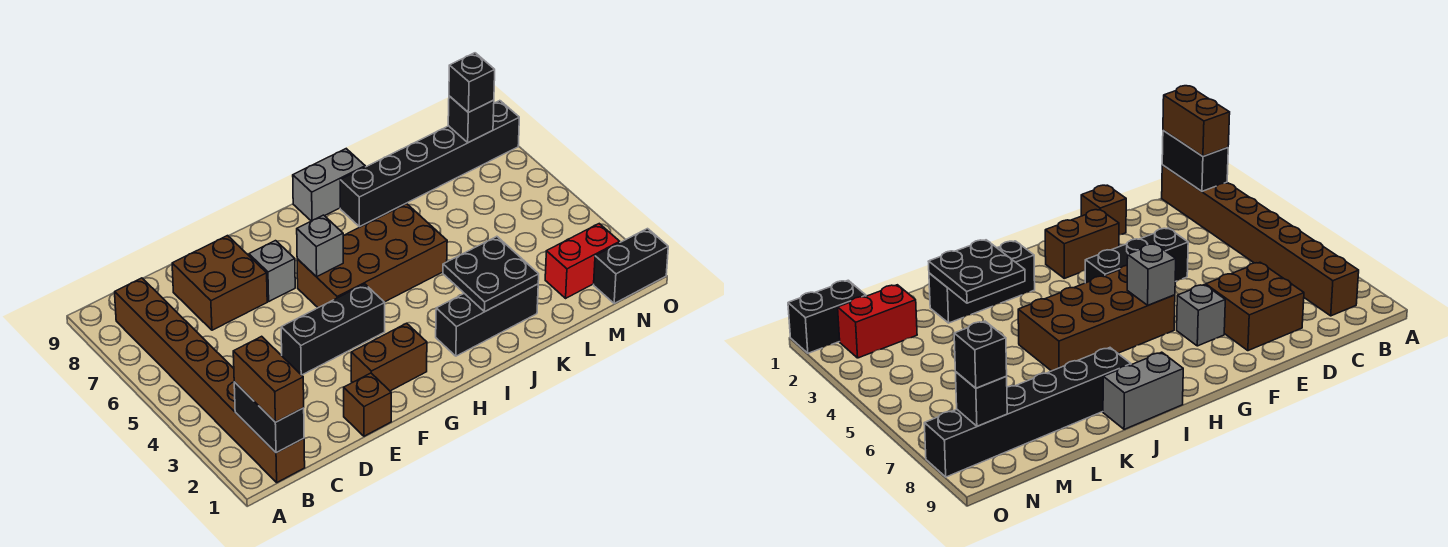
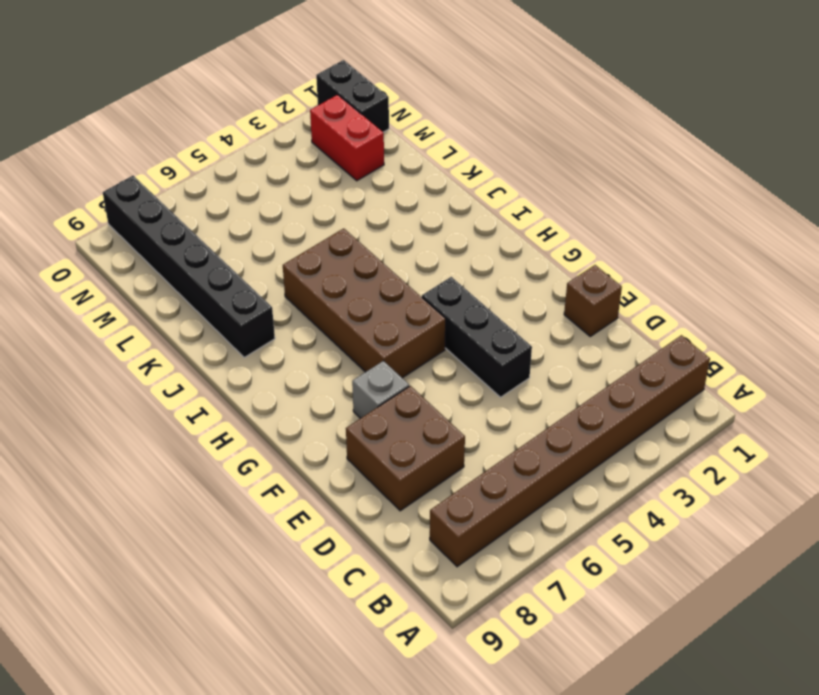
none -> brown brick F2:G2 level 1
none -> black brick I2:K2 level 1
none -> grey brick I9:J9 level 1

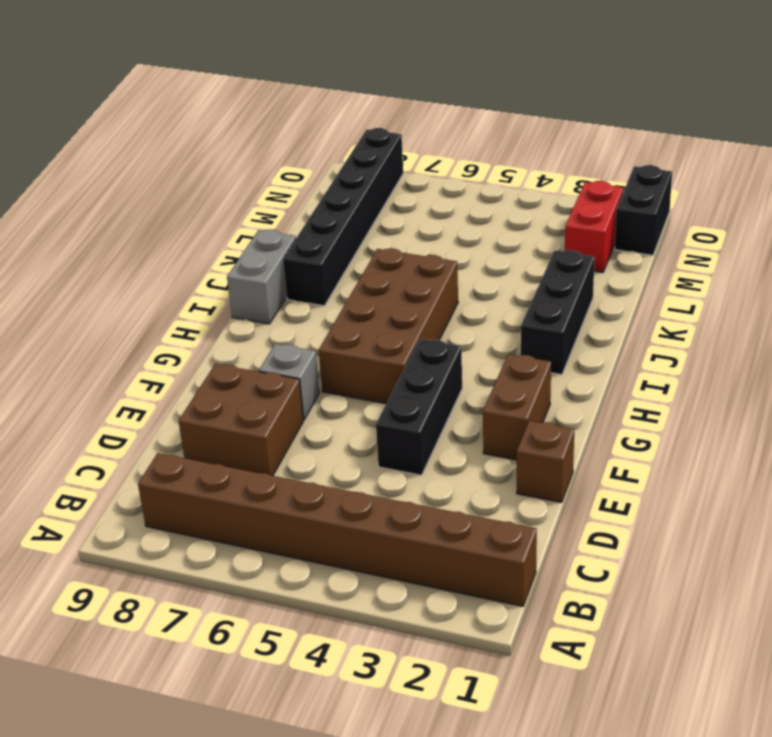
none -> black brick B1:B2 level 2
none -> grey brick G6 level 2
none -> black plate J2:K3 level 2

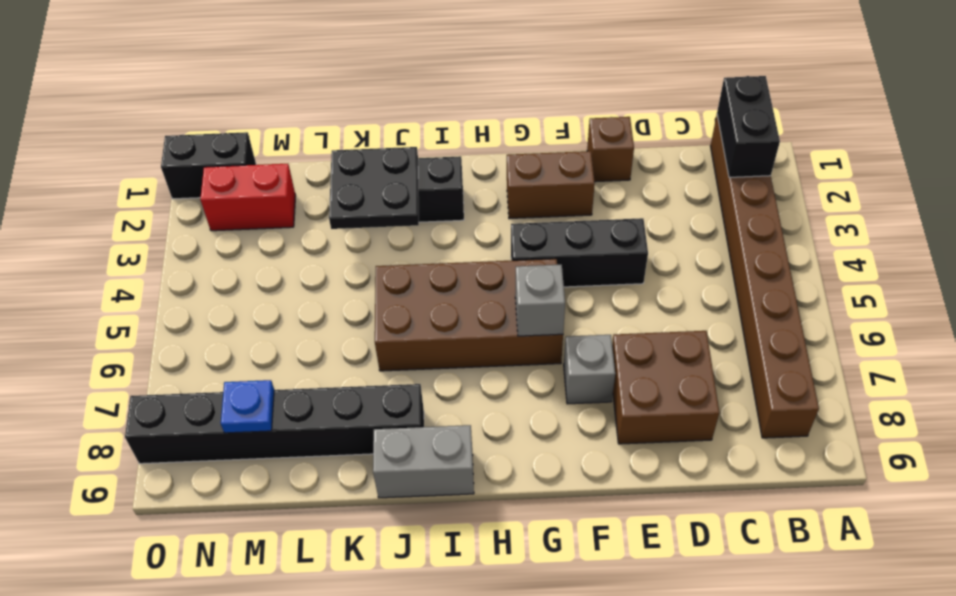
blue plate M8 level 2 -> none
none -> black brick N8 level 2
none -> brown brick B1:B2 level 3
none -> black brick N8 level 3

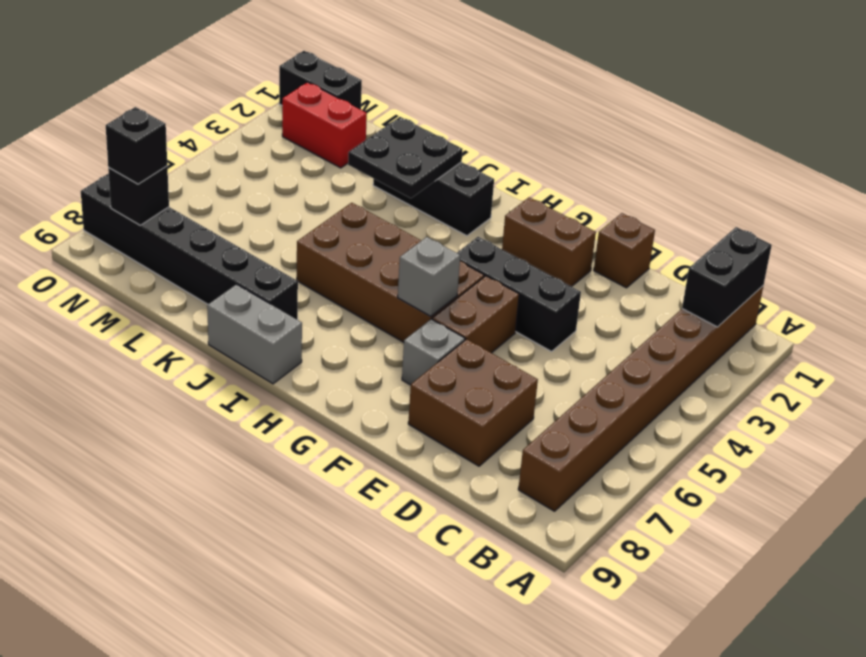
brown brick F5:F6 level 1 -> brown brick B1:B2 level 3

